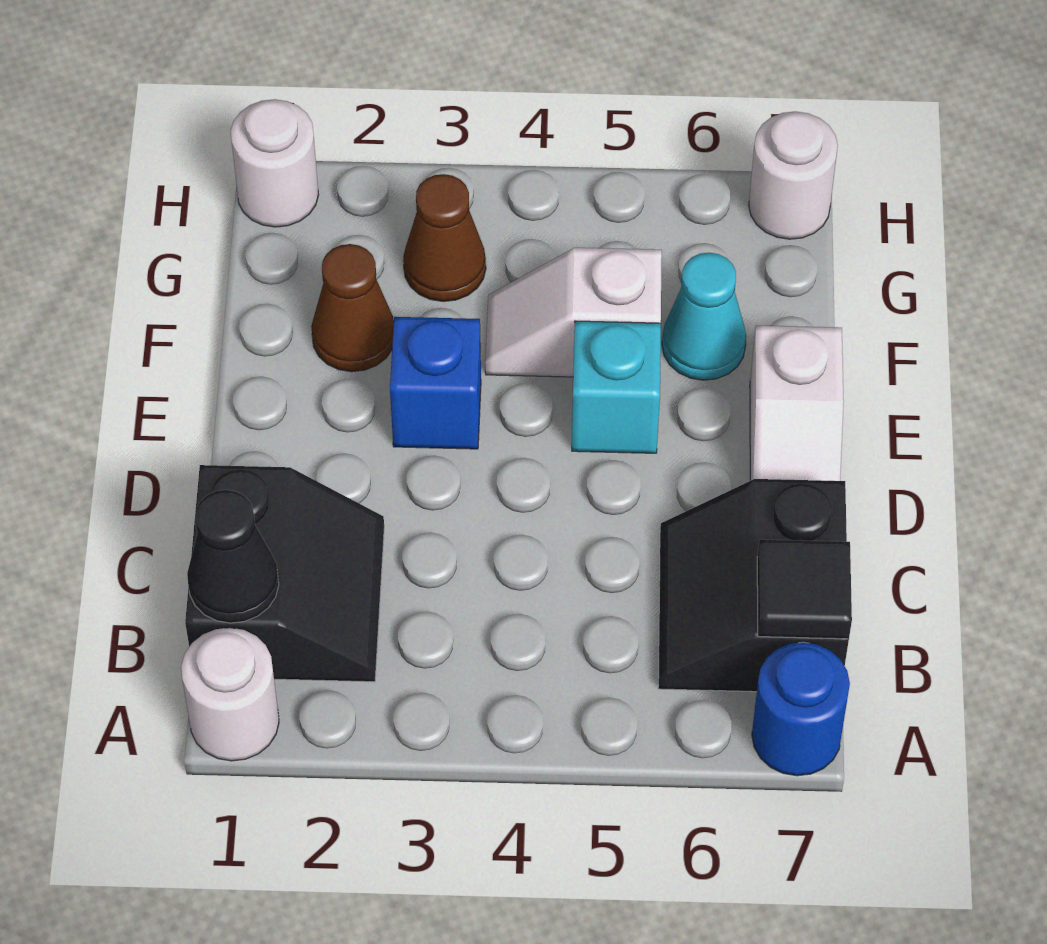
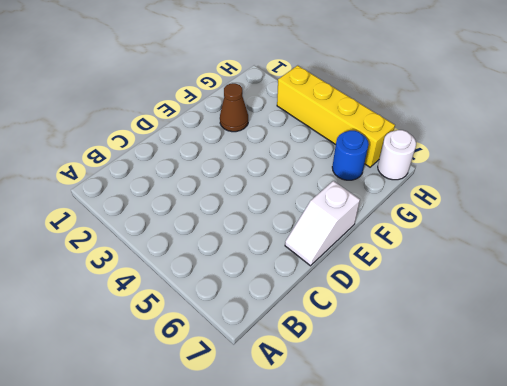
blue round brick G6 level 1 -> blue round brick A7 level 1
yellow brick H3:H6 level 1 -> none
none -> white round brick A1 level 1
none -> black slope B1:C2 level 1 top 1
none -> black slope B6:C7 level 1 top 7

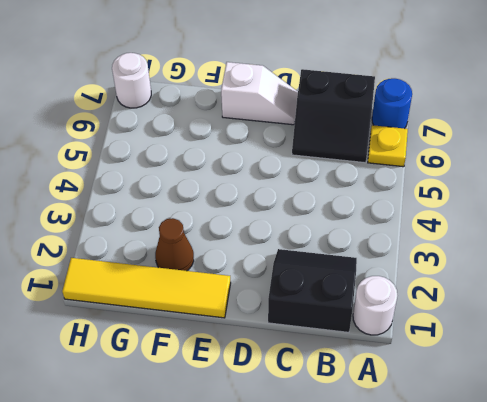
yellow plate A6 level 1 -> none
yellow tile E1:H1 level 1 -> white round brick H1 level 1
none -> blue brick E3 level 1
none -> cyan brick E5 level 1
none -> white slope F4:F5 level 1 top 5

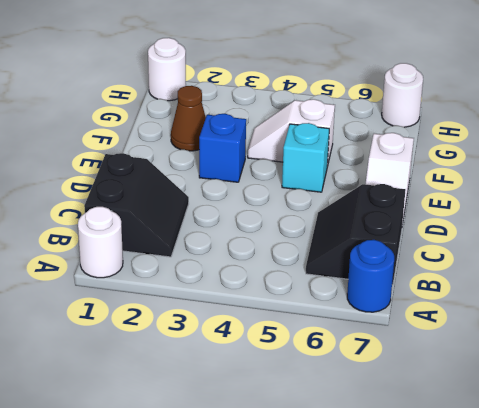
none -> cyan cone F6 level 1
none -> brown cone G3 level 1
none -> black cone B1 level 2

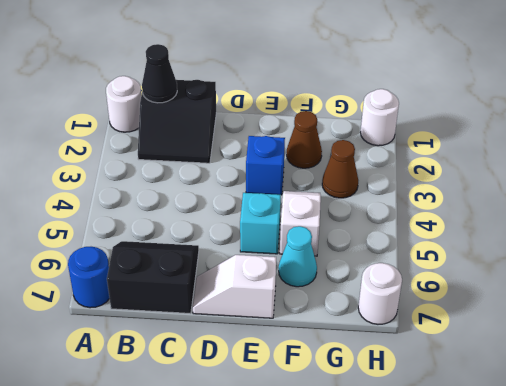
none -> black tile B7 level 2

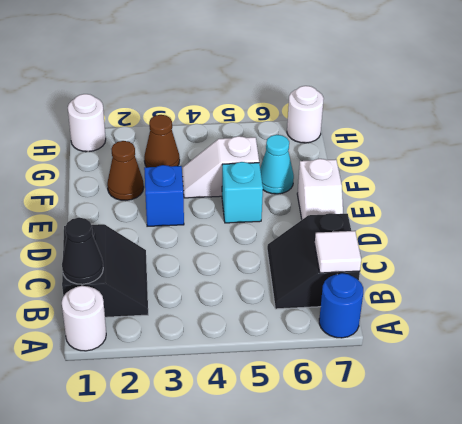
white tile B7 level 2 -> black tile B7 level 2

